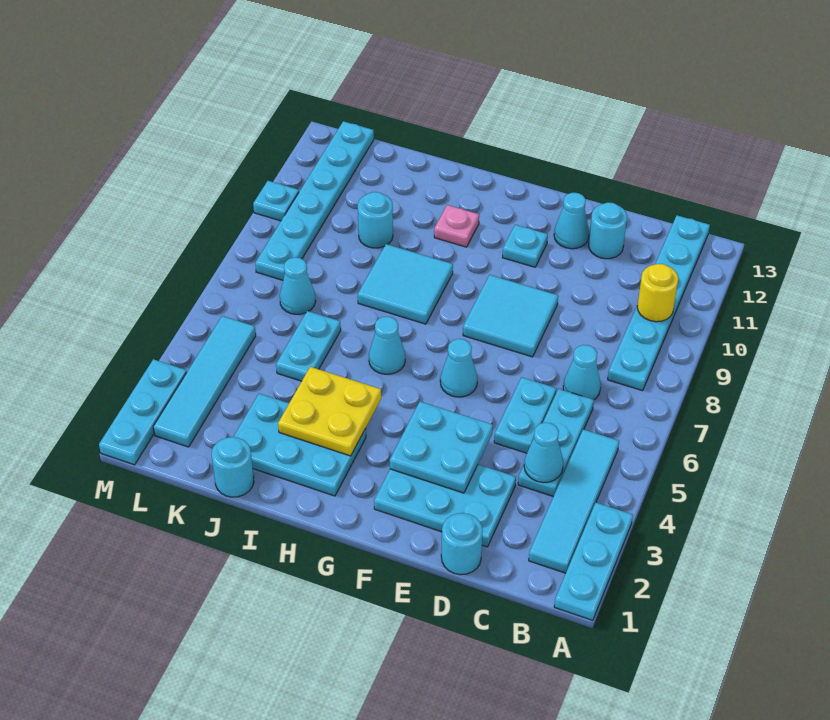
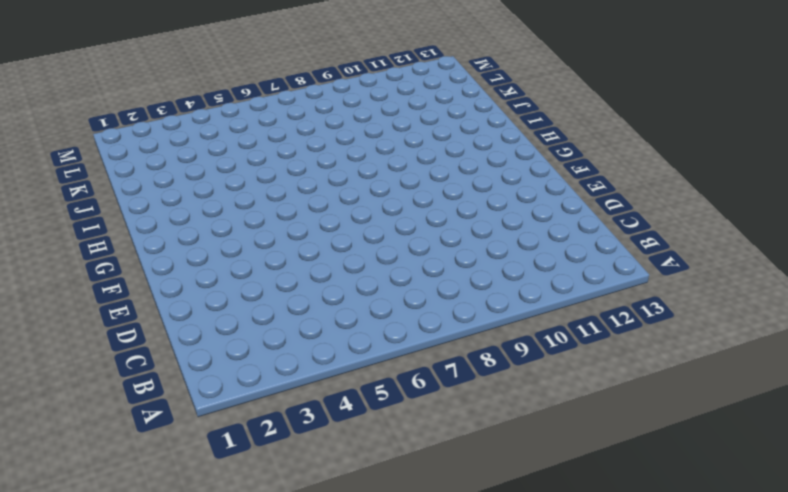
none -> cyan plate A1:A3 level 1
none -> cyan tile B2:B5 level 1
none -> cyan plate B8:B13 level 1

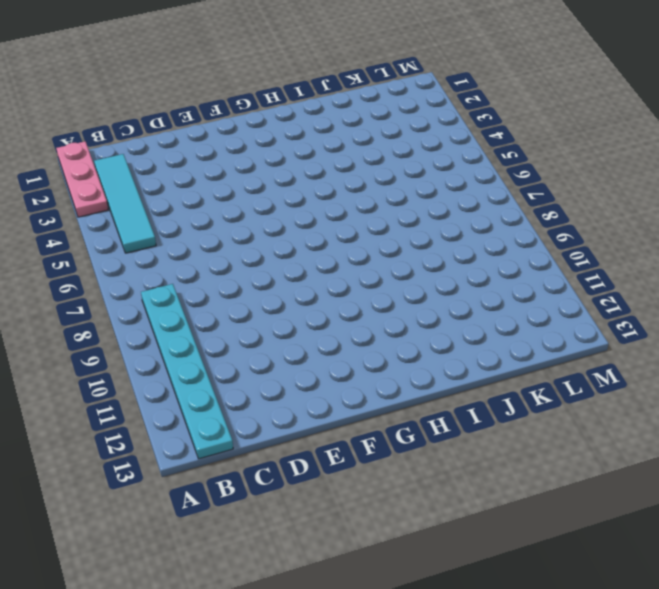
pink plate A1:A3 level 1 -> cyan plate A1:A3 level 1
none -> cyan plate C4:C6 level 1
none -> cyan cone C7 level 1
none -> cyan round brick D1 level 1

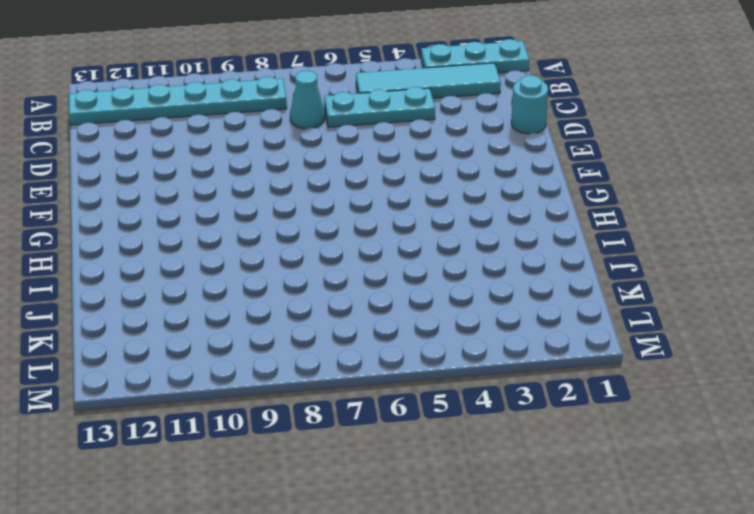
none -> cyan plate D2:F3 level 1
none -> cyan plate D5:D6 level 1
none -> cyan round brick D12 level 1

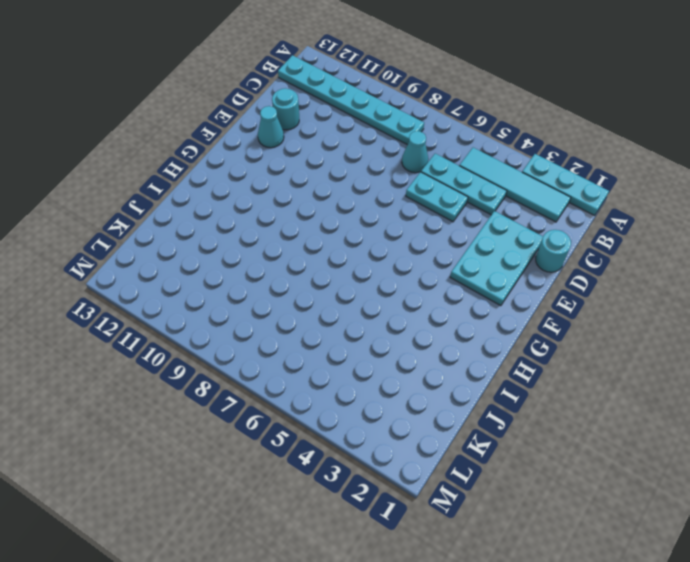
none -> cyan tile E8:F9 level 1
none -> cyan cone F6 level 1
none -> cyan plate F11 level 1

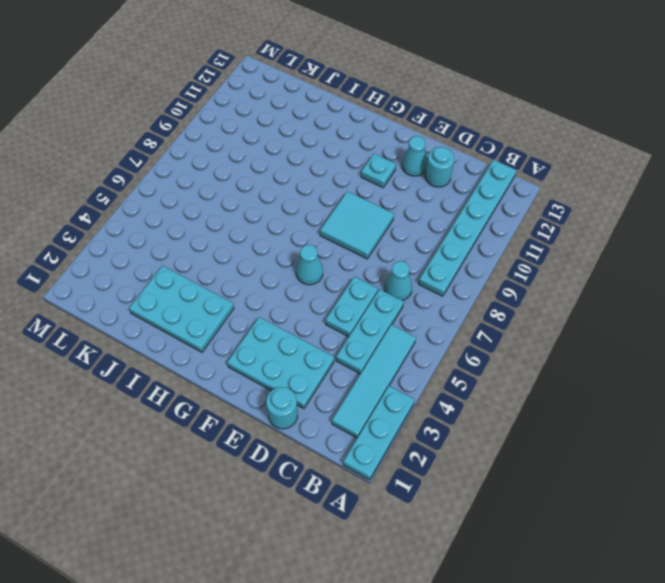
none -> cyan cone H6 level 1
none -> cyan tile H8:I9 level 1
none -> pink plate H11 level 1

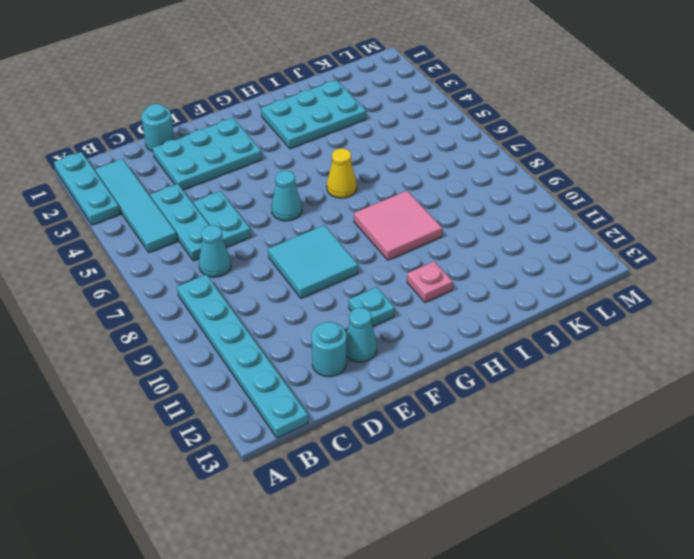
yellow cone H6 level 1 -> cyan cone H6 level 1
pink tile H8:I9 level 1 -> cyan tile H8:I9 level 1
none -> cyan round brick J1 level 1
none -> cyan plate J5:J6 level 1
none -> cyan round brick J10 level 1

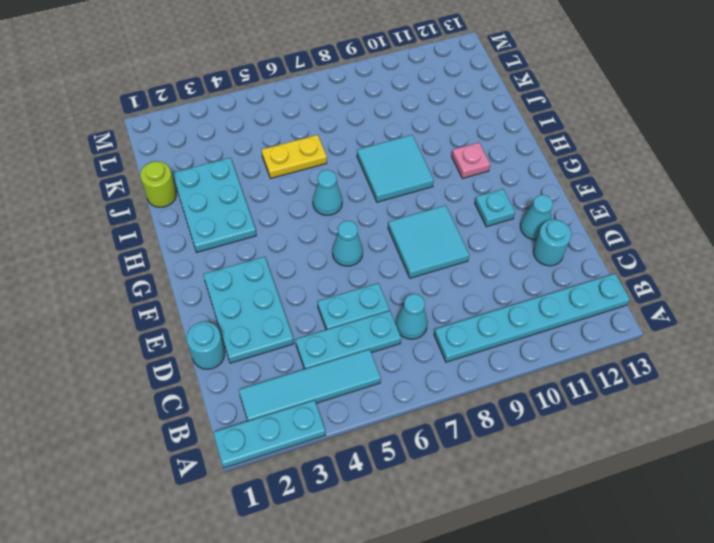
lime round brick J1 level 1 -> cyan round brick J1 level 1
yellow plate J5:J6 level 1 -> cyan plate J5:J6 level 1
none -> cyan round brick J10 level 1
none -> cyan cone K7 level 1
none -> cyan tile L2:L5 level 1

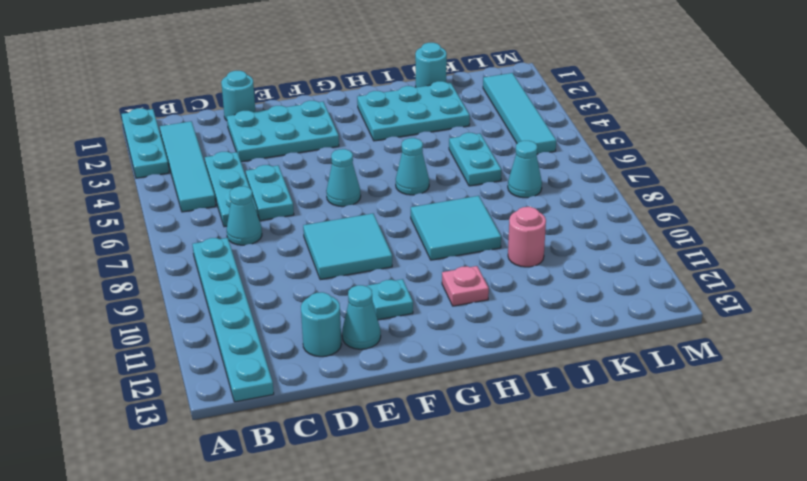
pink round brick J10 level 1 -> cyan round brick J10 level 1
none -> cyan plate L8:L13 level 1
none -> cyan plate M1:M3 level 1
none -> cyan plate M10 level 1

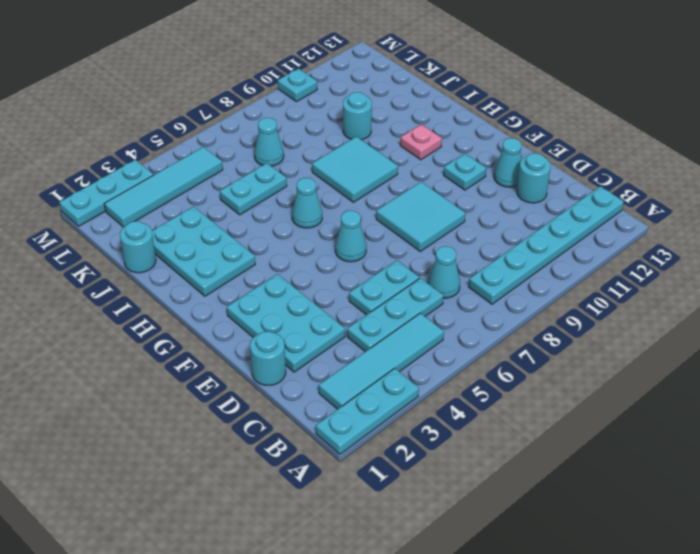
none -> cyan plate L8:L13 level 1
none -> yellow round brick B10 level 2
none -> cyan cone C4 level 2

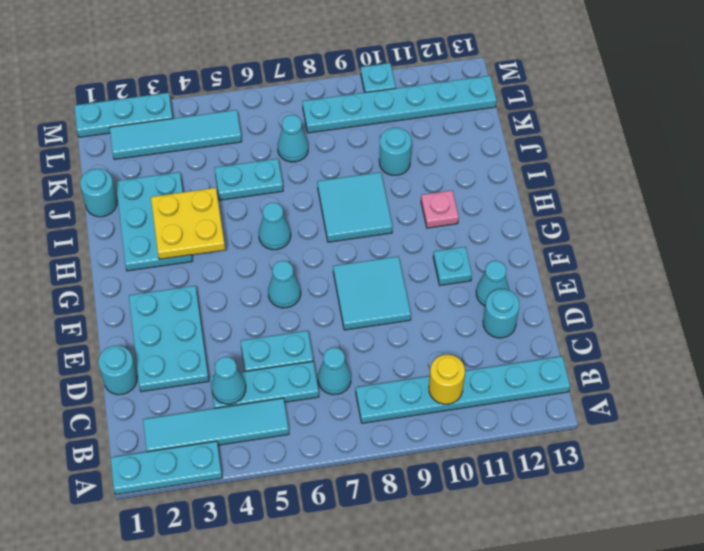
none -> cyan plate E3:F4 level 2

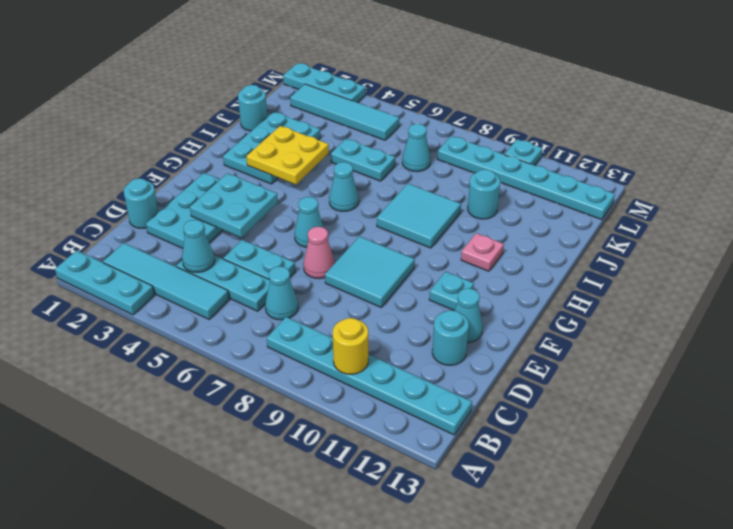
pink cone E7 level 1 -> none

